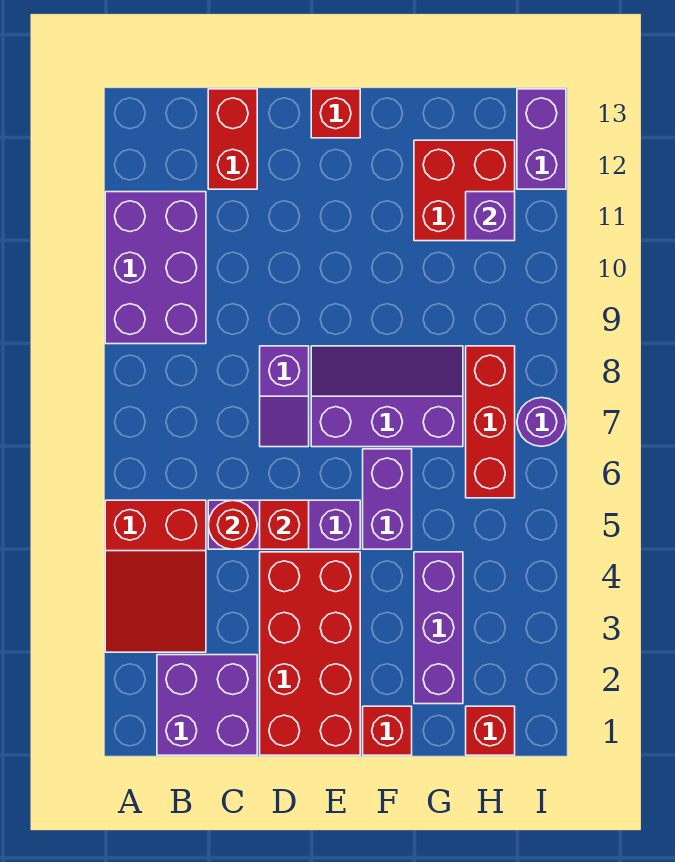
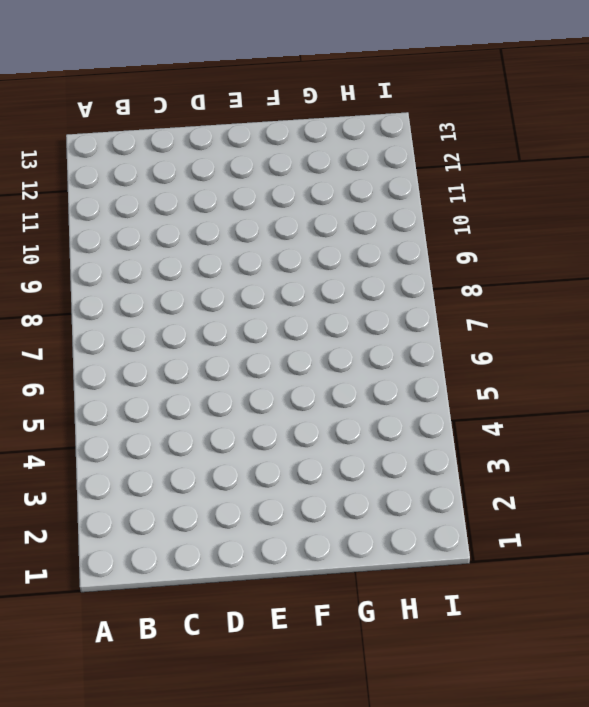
none -> red slope A3:B5 level 1 top 5
none -> purple brick A9:B11 level 1
none -> purple brick B1:C2 level 1

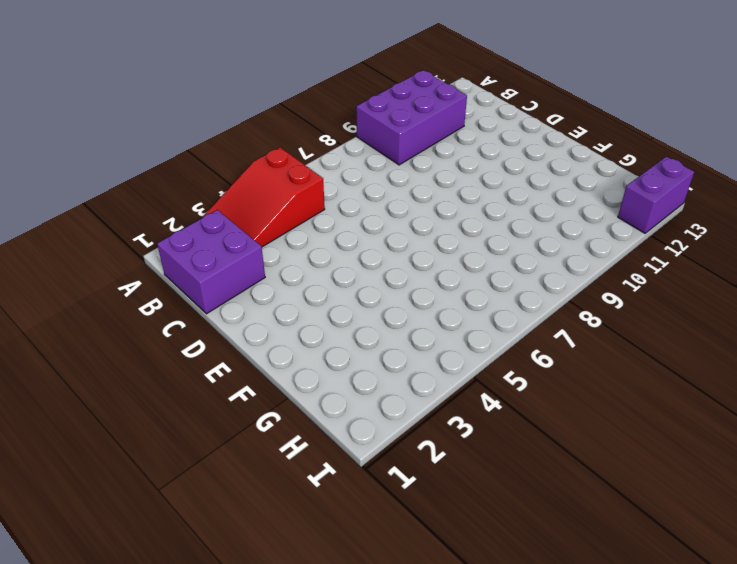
none -> purple brick C5:E5 level 1
none -> red brick C12:C13 level 1
none -> red brick D1:E4 level 1

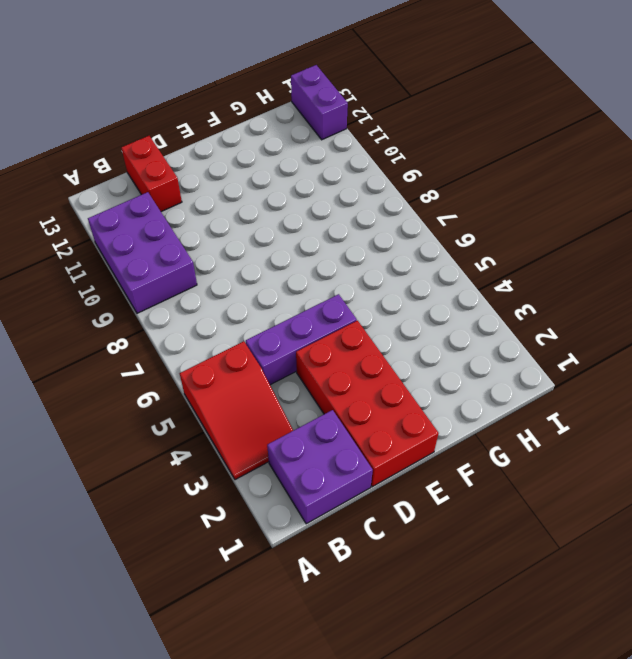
none -> purple slope D7:D8 level 1 top 8
none -> purple slope E7:G8 level 1 top 7
none -> red brick E13 level 1

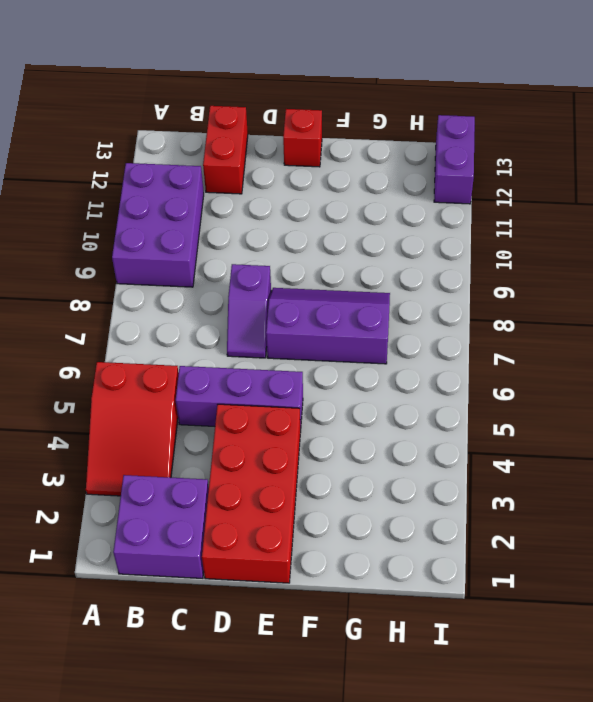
none -> red brick F1 level 1
none -> purple brick F5:F6 level 1
none -> purple brick G2:G4 level 1

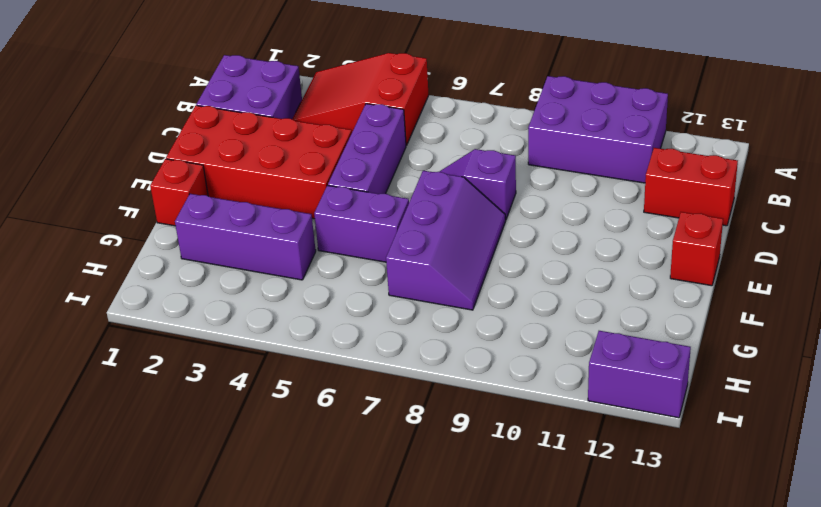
none -> red brick G11:H12 level 1
none -> red brick H1 level 1
none -> red brick H6:H8 level 1

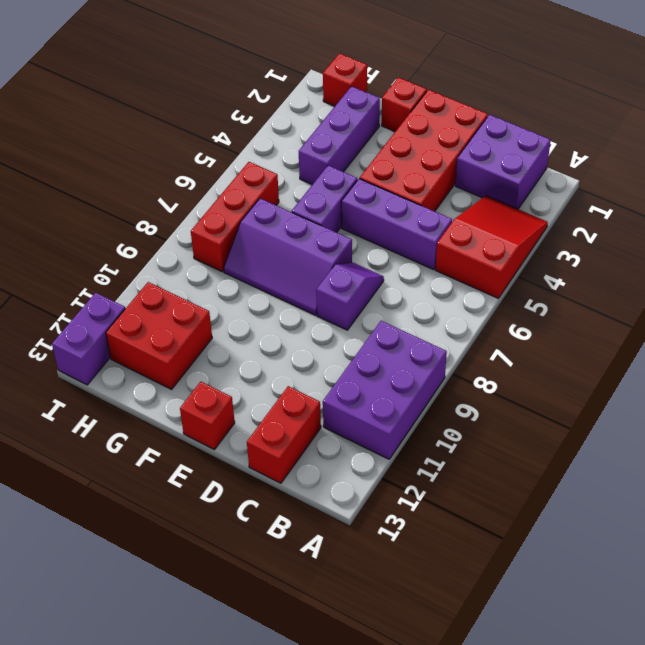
none -> purple round brick I7 level 1
none -> red round brick C5 level 2
none -> red brick D5 level 2

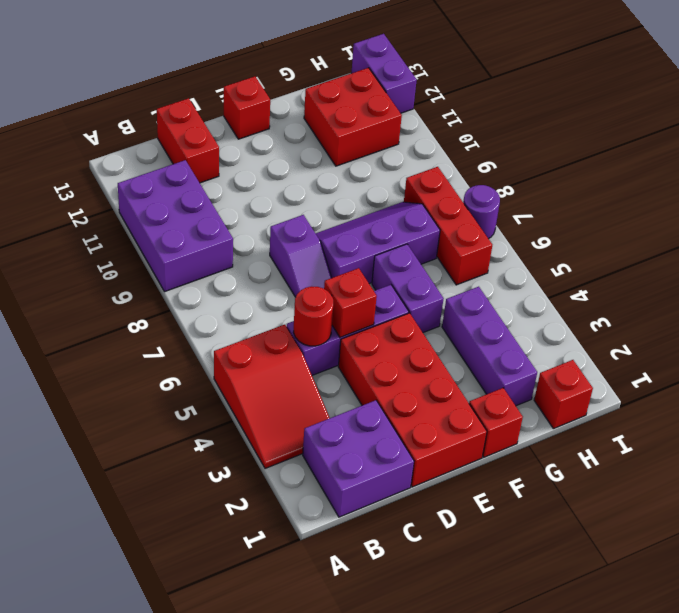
none -> purple brick H11 level 2

